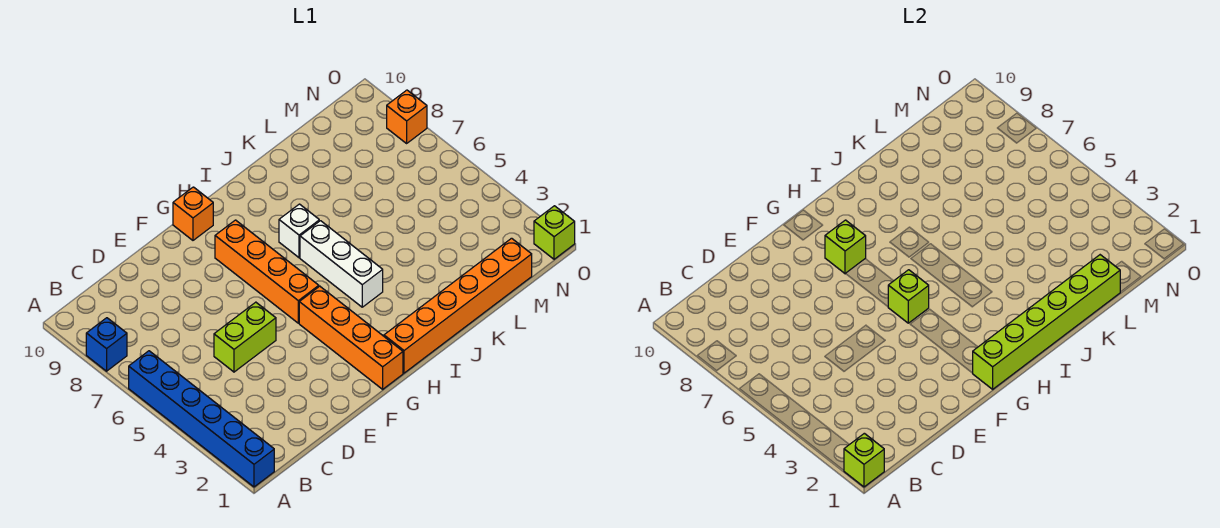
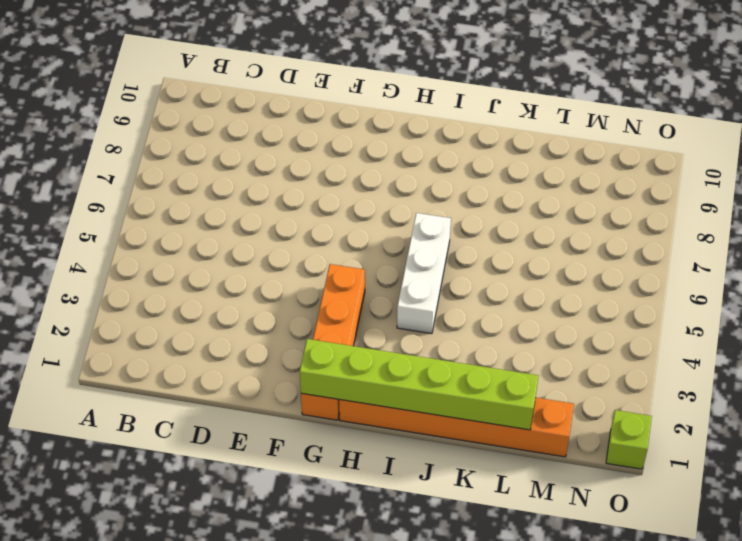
none -> blue brick A1:A6 level 1
none -> blue brick A8 level 1
none -> lime brick D5:E5 level 1

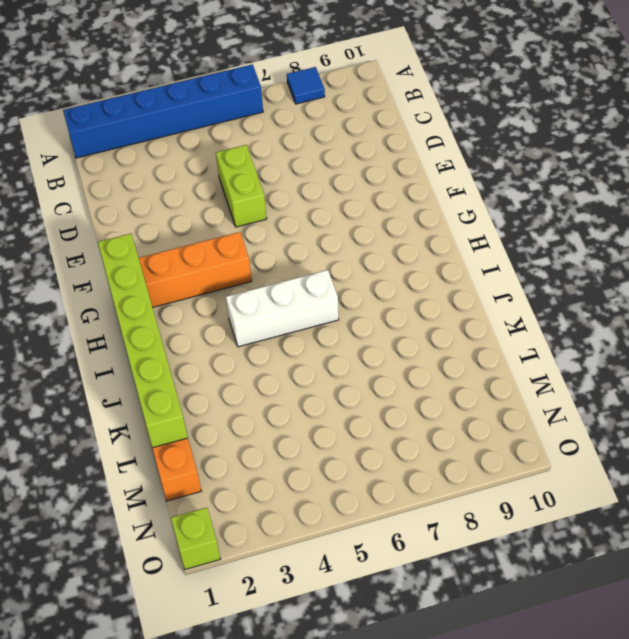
blue tile A8 level 1 -> blue brick A8 level 1
none -> orange brick G5:G8 level 1
none -> orange brick G10 level 1
none -> white brick I7 level 1

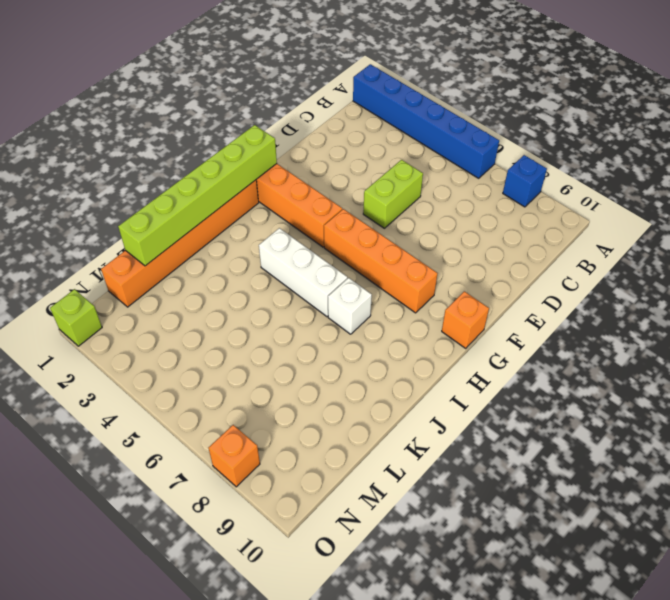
none -> lime brick A1 level 2
none -> lime brick G5 level 2
none -> lime brick G8 level 2

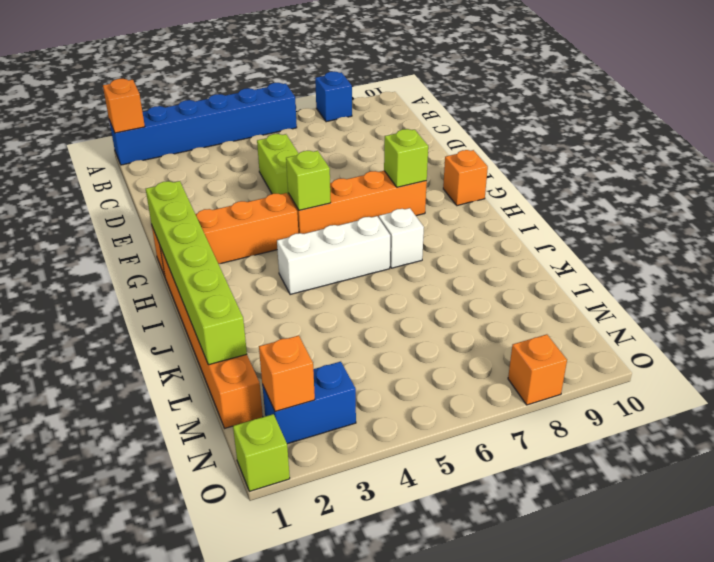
orange brick A1 level 2 -> lime brick A1 level 2
blue brick N2:N3 level 1 -> none
orange brick N2 level 2 -> none

